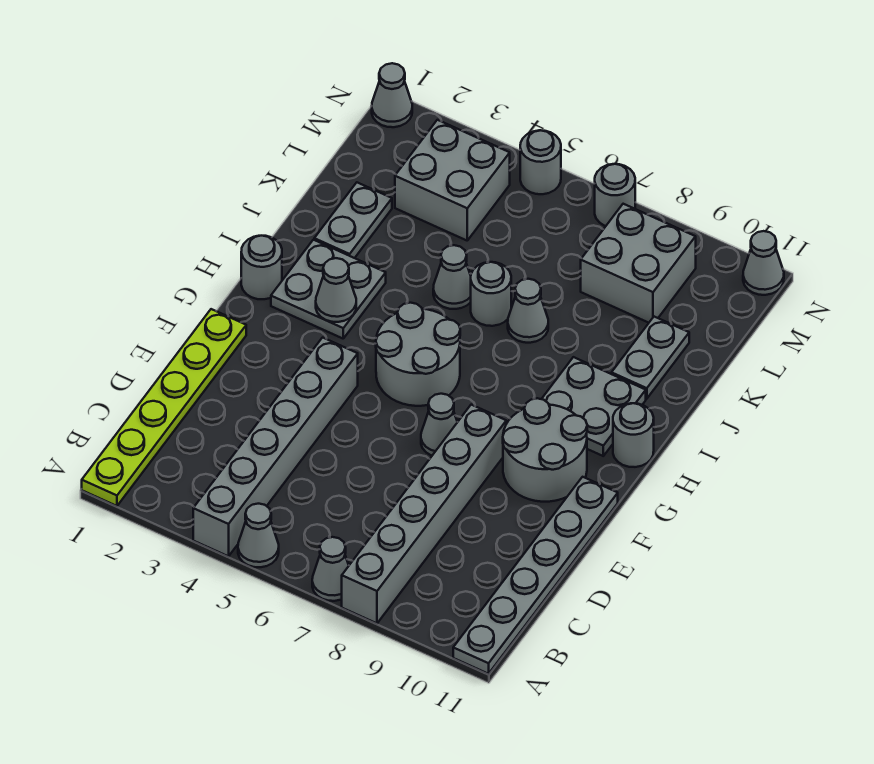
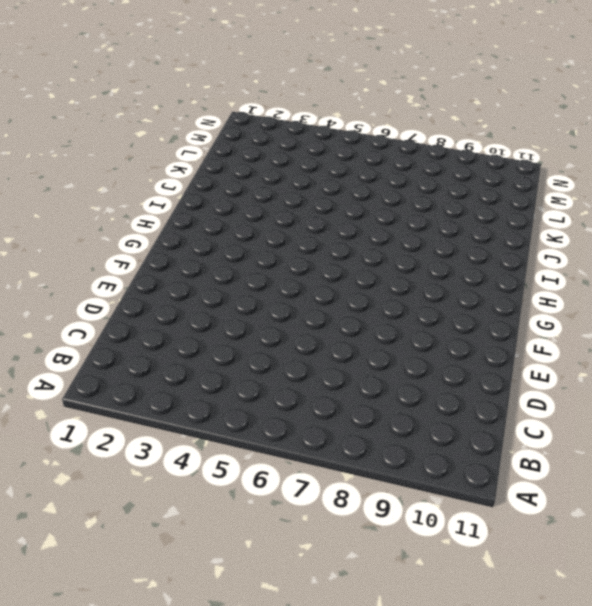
none -> lime plate A1:F1 level 1
none -> grey brick A4:F4 level 1
none -> grey cone A5 level 1

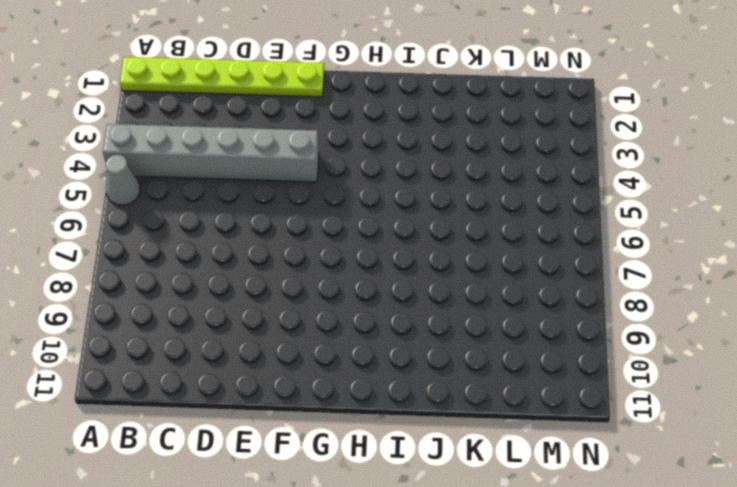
none -> grey cone A7 level 1
none -> grey brick A8:F8 level 1
none -> grey plate A11:F11 level 1

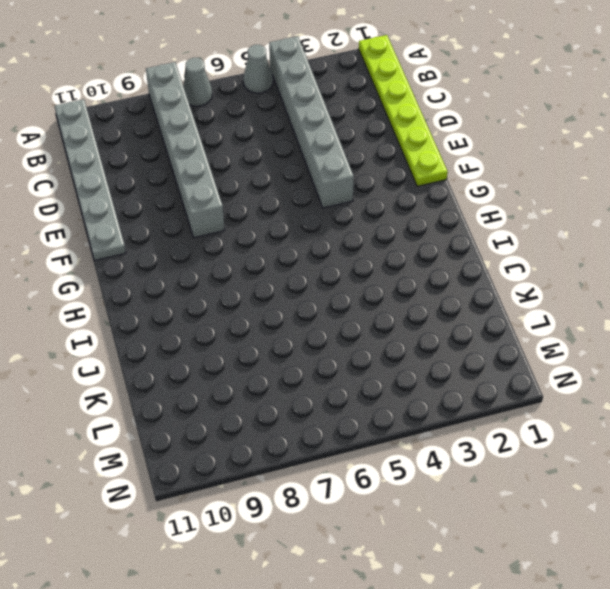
none -> grey cone F7 level 1
none -> grey round brick F9:G10 level 1
none -> grey round brick G5:H6 level 1

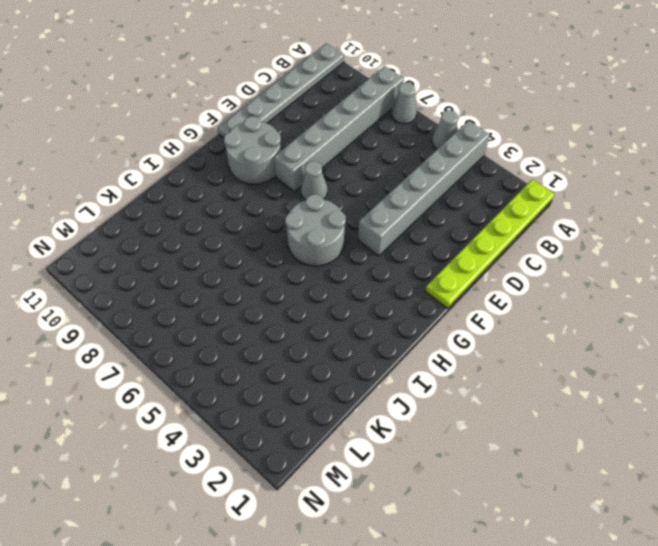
none -> grey round brick H1 level 1
none -> grey plate H2:I3 level 1
none -> grey plate H9:I10 level 1

